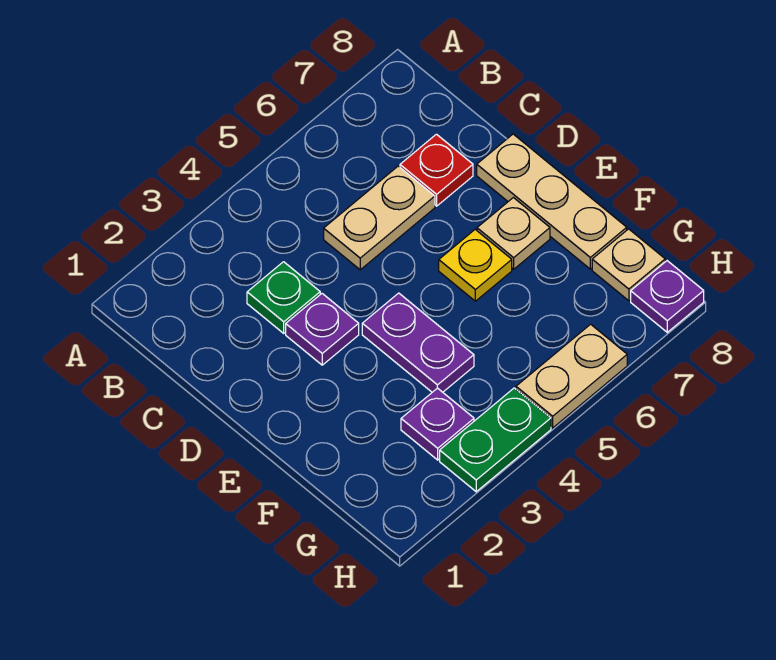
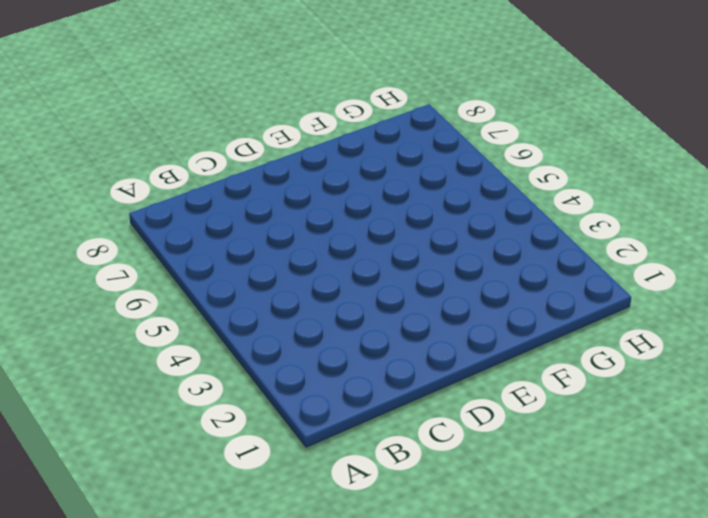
none -> green plate C3 level 1
none -> tan plate C5:C6 level 1
none -> red plate C7 level 1

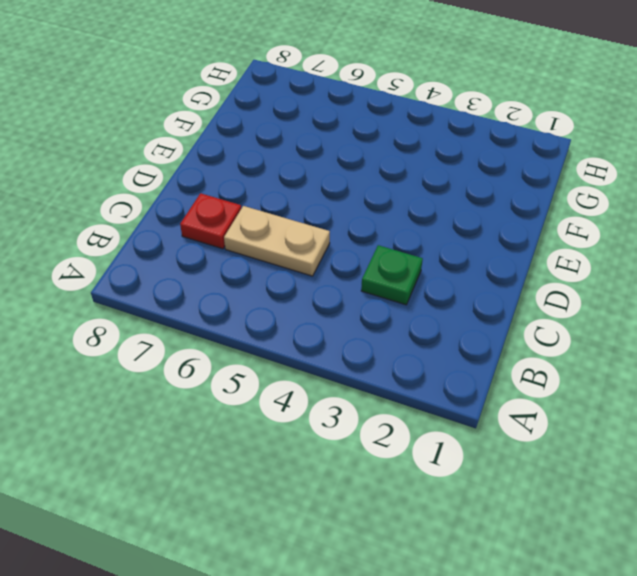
none -> purple plate D3 level 1
none -> tan plate D8:F8 level 1
none -> purple plate E4:F4 level 1

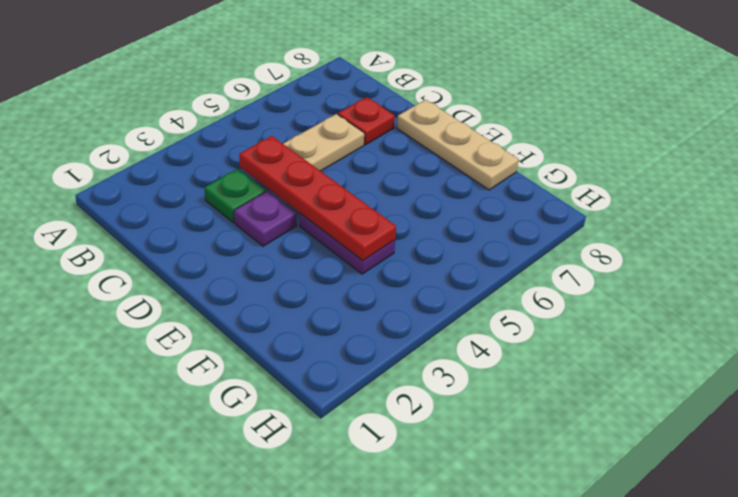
red plate C4:F4 level 2 -> none
none -> yellow plate E6 level 1
none -> tan plate E7 level 1
none -> purple plate G3 level 1

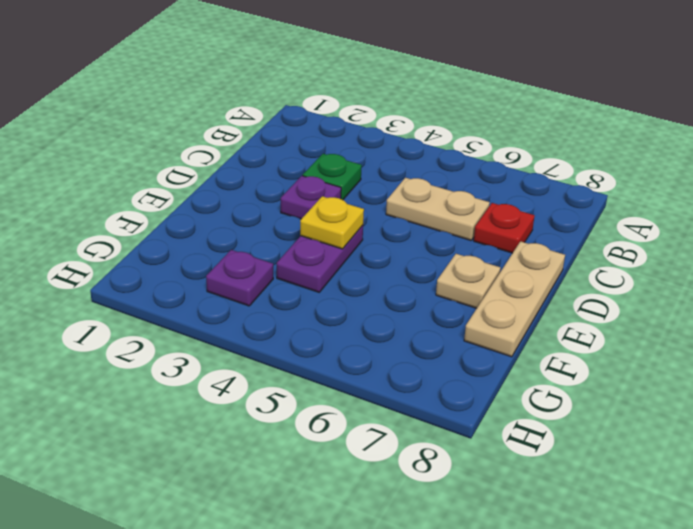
yellow plate E4 level 2 -> yellow plate E6 level 1
none -> tan plate G8 level 1
none -> green plate H3:H4 level 1
none -> tan plate H5:H6 level 1

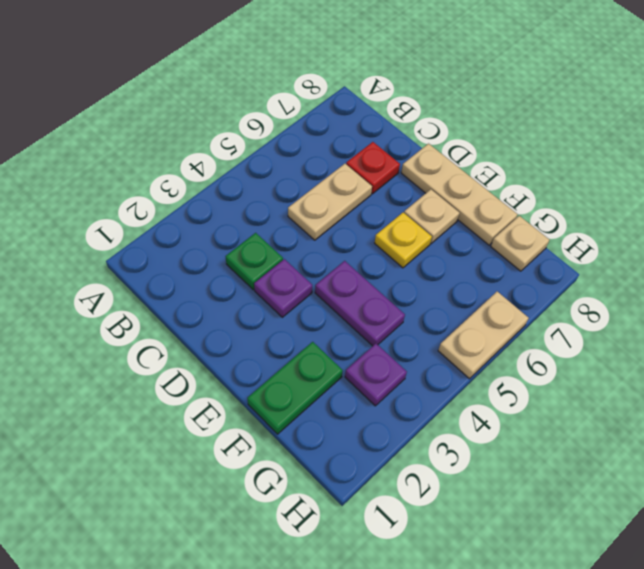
green plate F1:F2 level 1 -> green plate H3:H4 level 1
none -> purple plate H8 level 1

